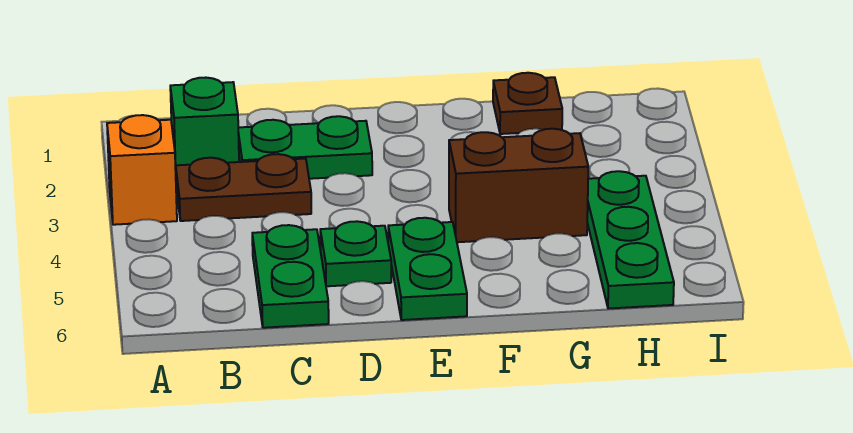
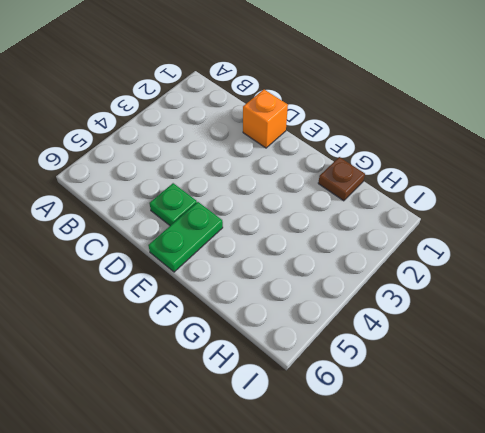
orange brick D1 level 1 -> orange brick A3 level 1
none -> green brick B2 level 1
none -> brown plate B3:C3 level 1

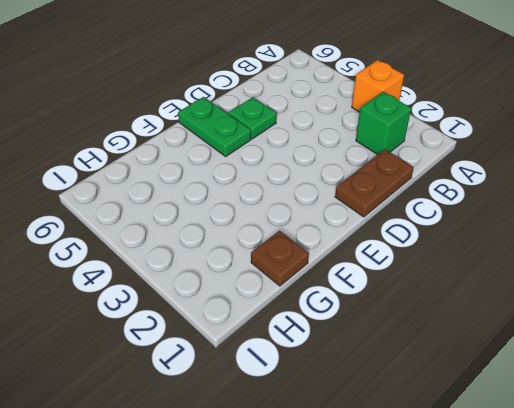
brown plate C1:D1 level 1 -> brown plate B3:C3 level 1
none -> green plate C2:D2 level 1
none -> green plate C5:C6 level 1

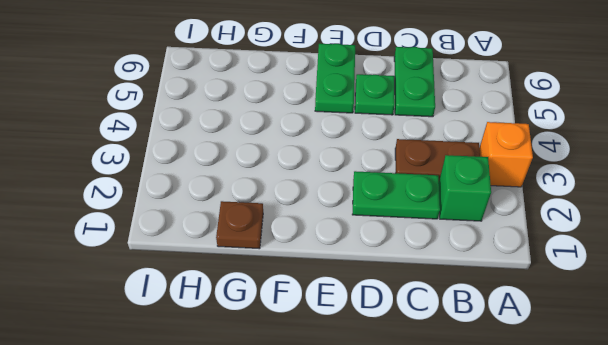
none -> brown brick F4:G4 level 1
none -> green plate H4:H6 level 1

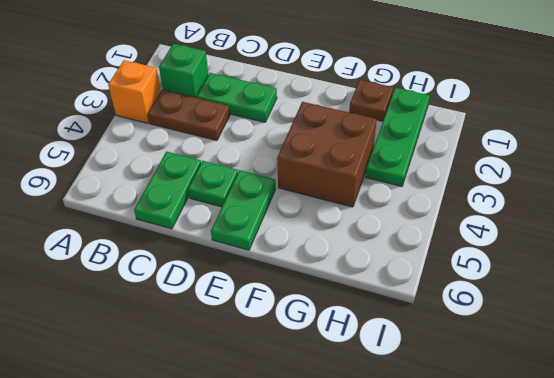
brown brick F3:G4 level 1 -> brown brick F4:G4 level 1
green plate H1:H3 level 1 -> green plate H4:H6 level 1

